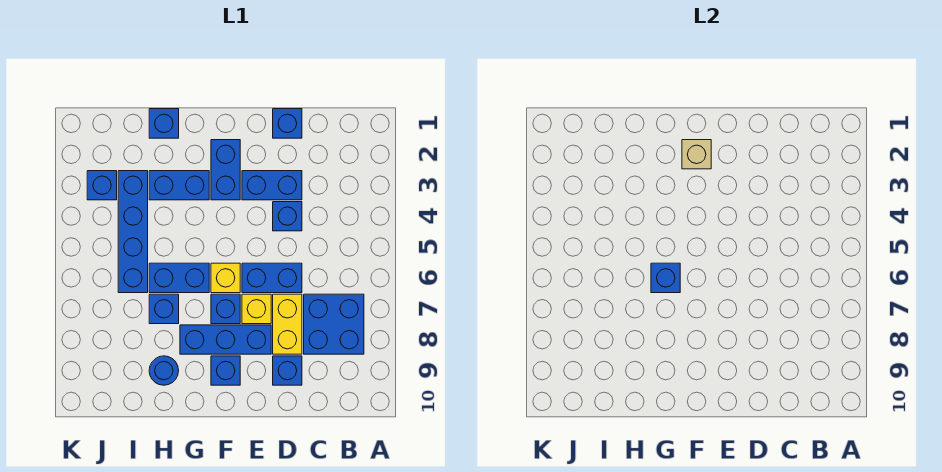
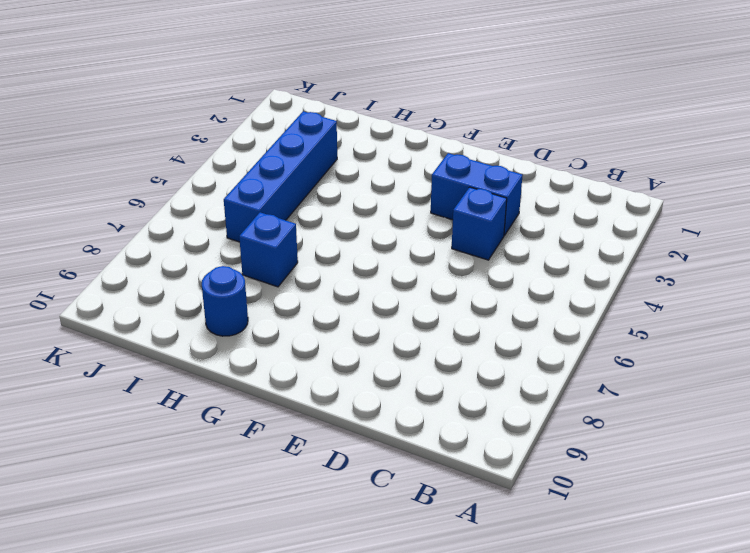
none -> blue brick B7:C8 level 1
none -> blue brick D1 level 1
none -> blue brick D6:E6 level 1

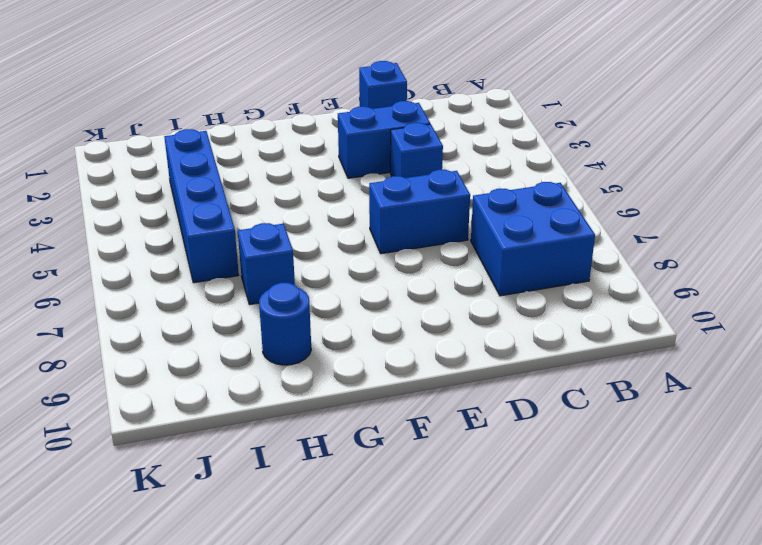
none -> yellow brick D7:D8 level 1
none -> blue brick D9 level 1
none -> yellow brick E7 level 1

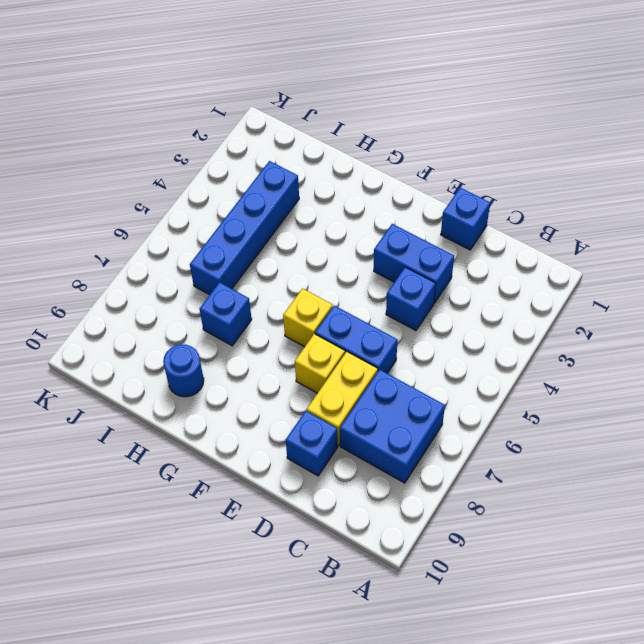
none -> blue brick E8:G8 level 1
none -> blue brick F2:F3 level 1
none -> blue brick F7 level 1

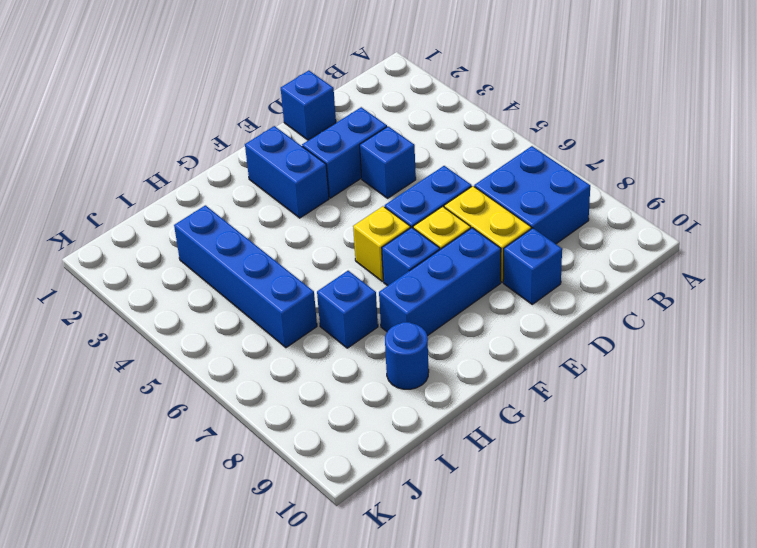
none -> blue brick F9 level 1
none -> blue brick G3:H3 level 1
none -> blue brick G6:H6 level 1

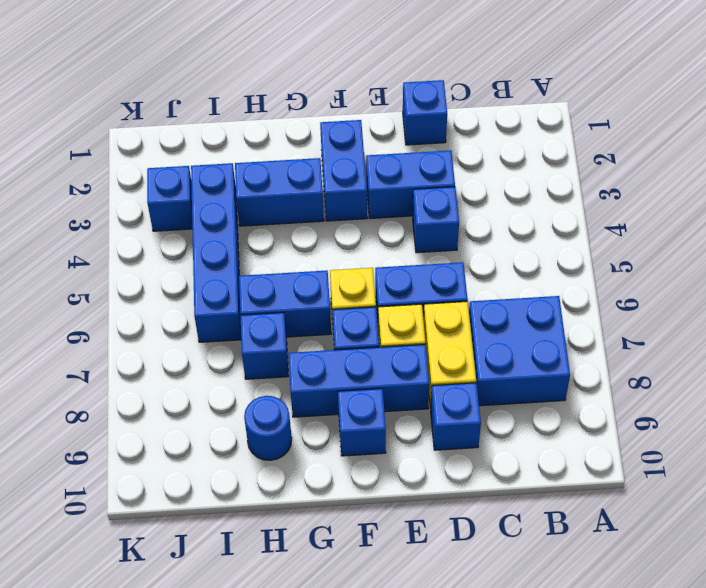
none -> blue brick H1 level 1
none -> tan brick F2 level 2
none -> blue brick G6 level 2

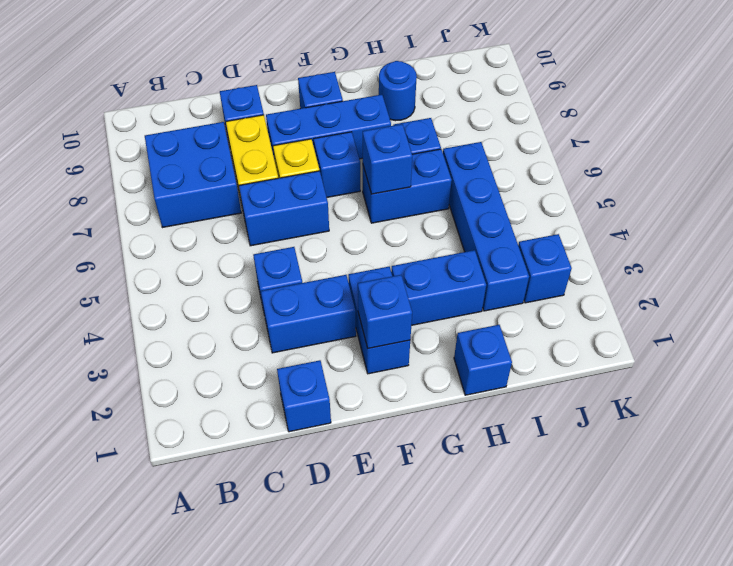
blue brick F2 level 2 -> tan brick F2 level 2
none -> yellow brick F6 level 1

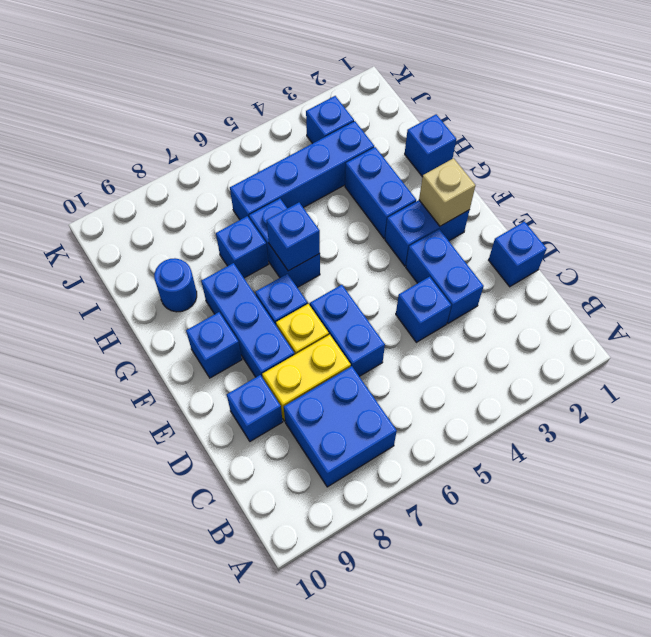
none -> yellow brick F6 level 1

